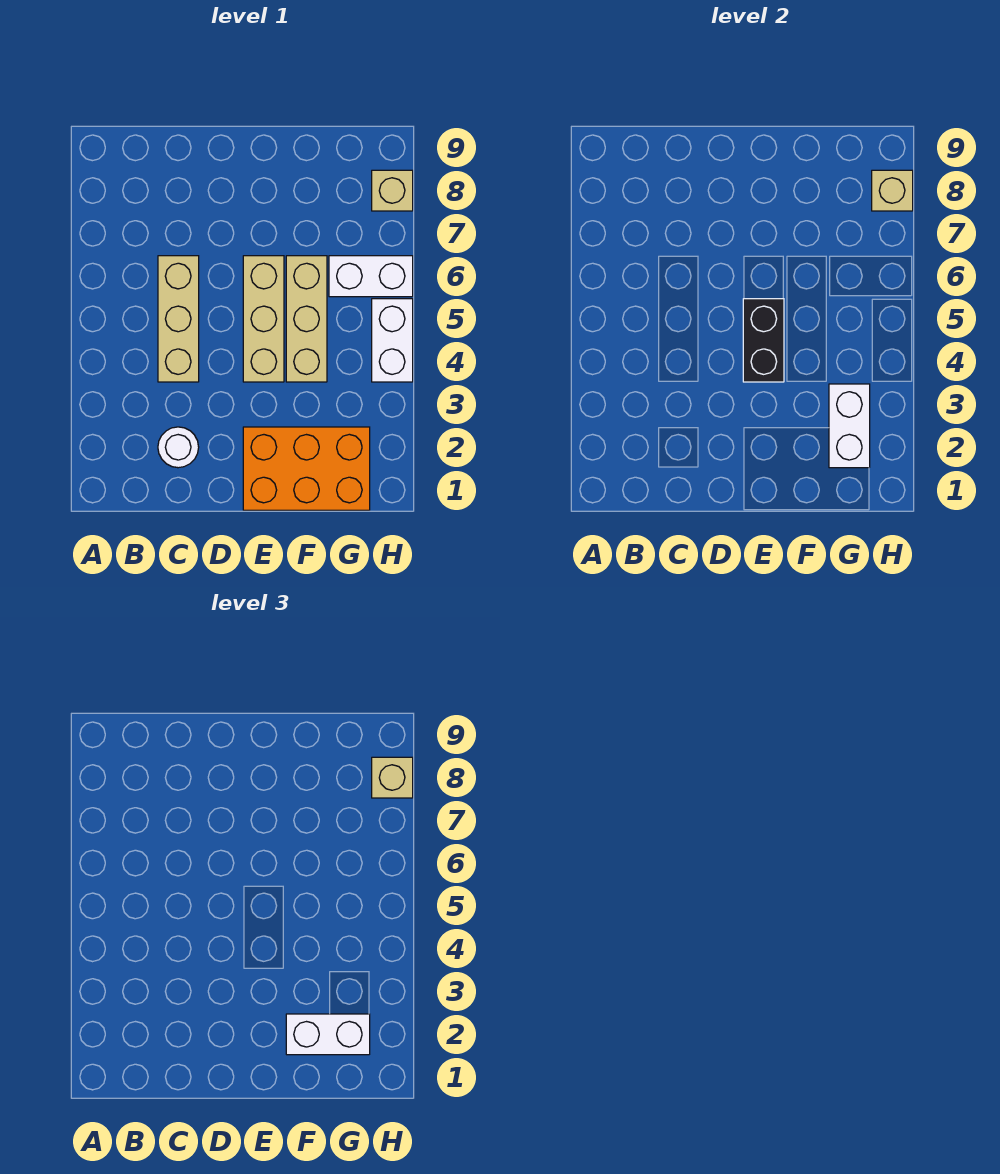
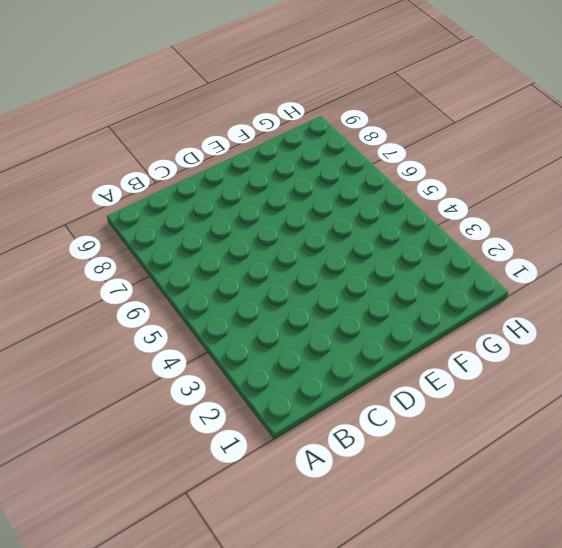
none -> white round brick C2 level 1
none -> tan brick C4:C6 level 1
none -> orange brick E1:G2 level 1

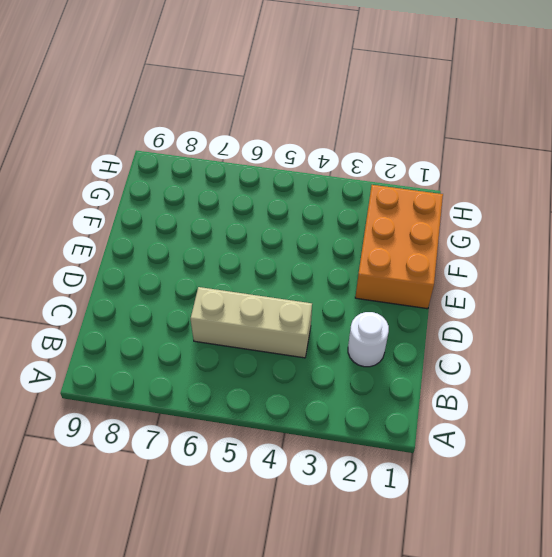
none -> tan brick E4:E6 level 1
none -> tan brick F4:F6 level 1
none -> white brick G6:H6 level 1

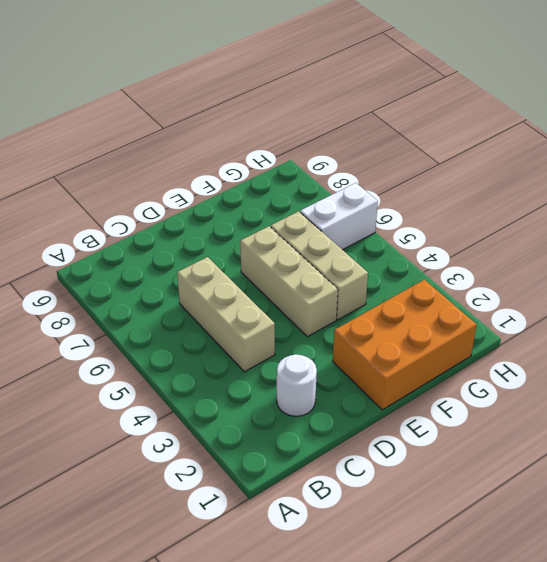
none -> white brick H4:H5 level 1
none -> tan brick H8 level 1
none -> black brick E4:E5 level 2

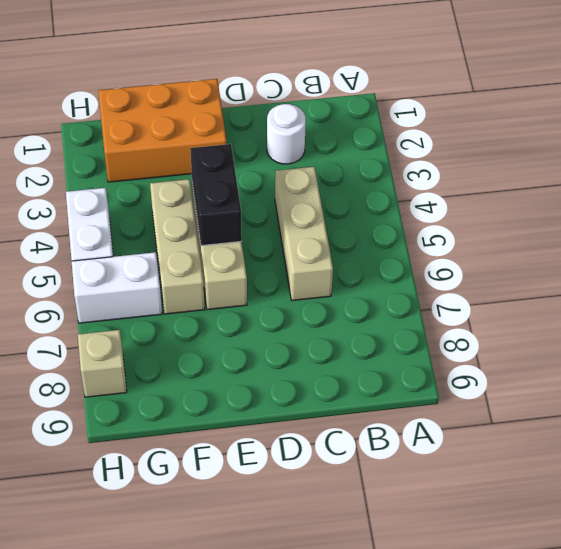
none -> white brick G2:G3 level 2
none -> tan brick H8 level 2
none -> white brick F2:G2 level 3

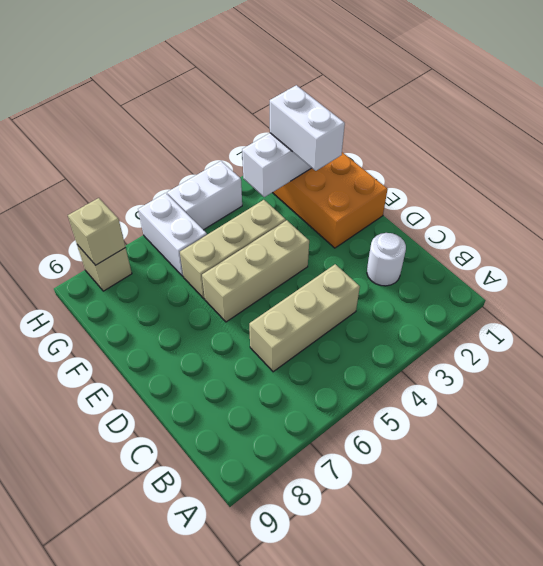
none -> black brick E4:E5 level 2
none -> tan brick H8 level 3

